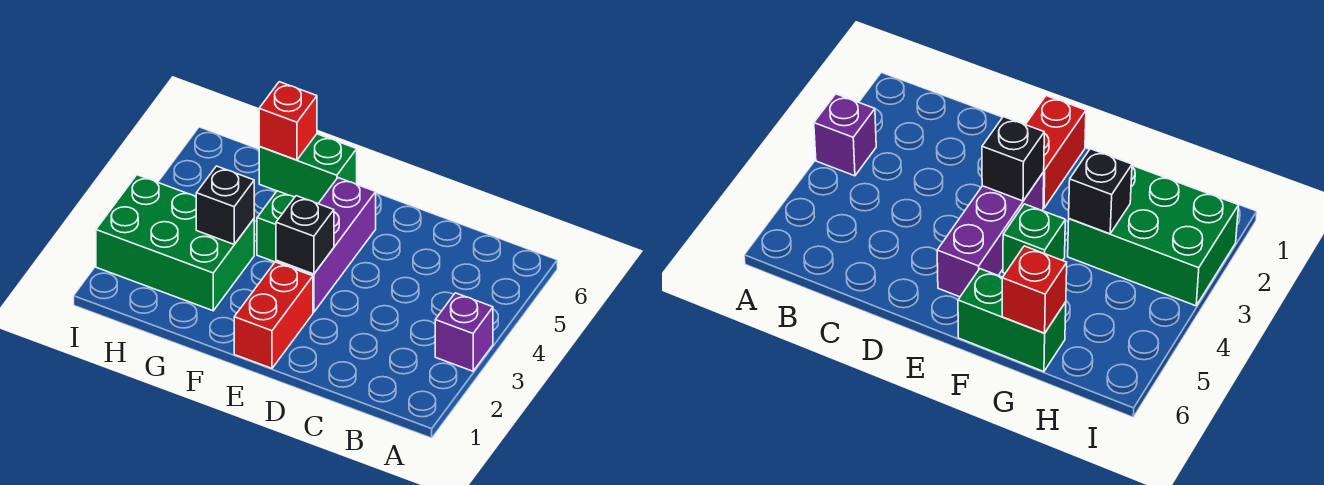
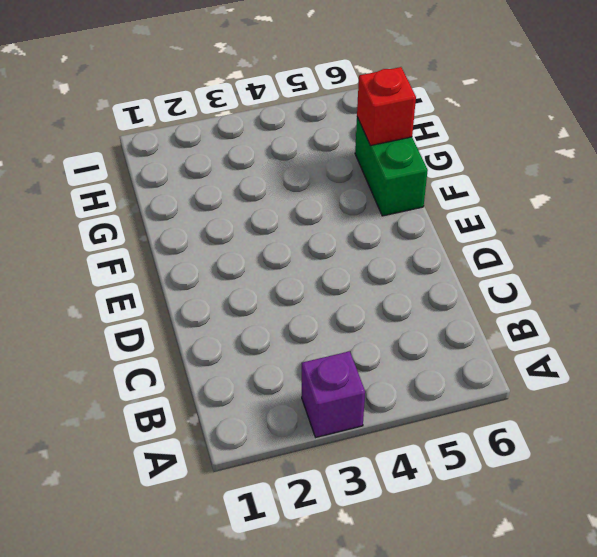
none -> red brick E1:E2 level 1
none -> purple brick E3:E5 level 1

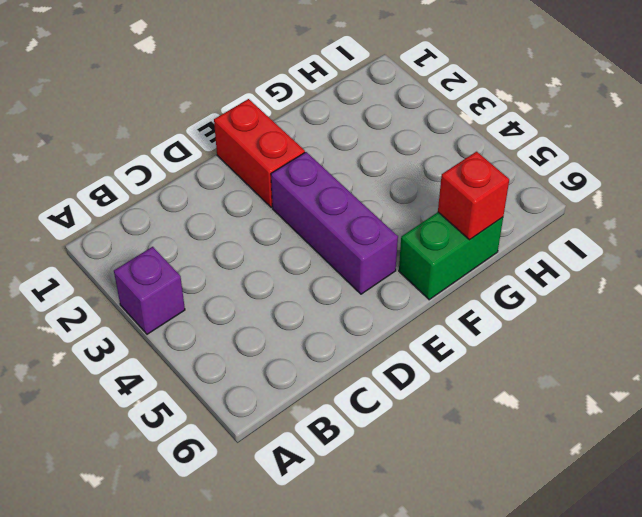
none -> green brick F4 level 1
none -> green brick G2:I3 level 1

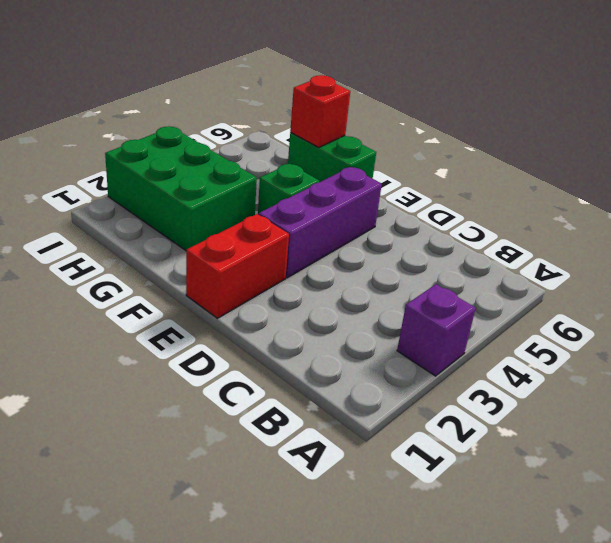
none -> black brick E3 level 2
none -> black brick G3 level 2

